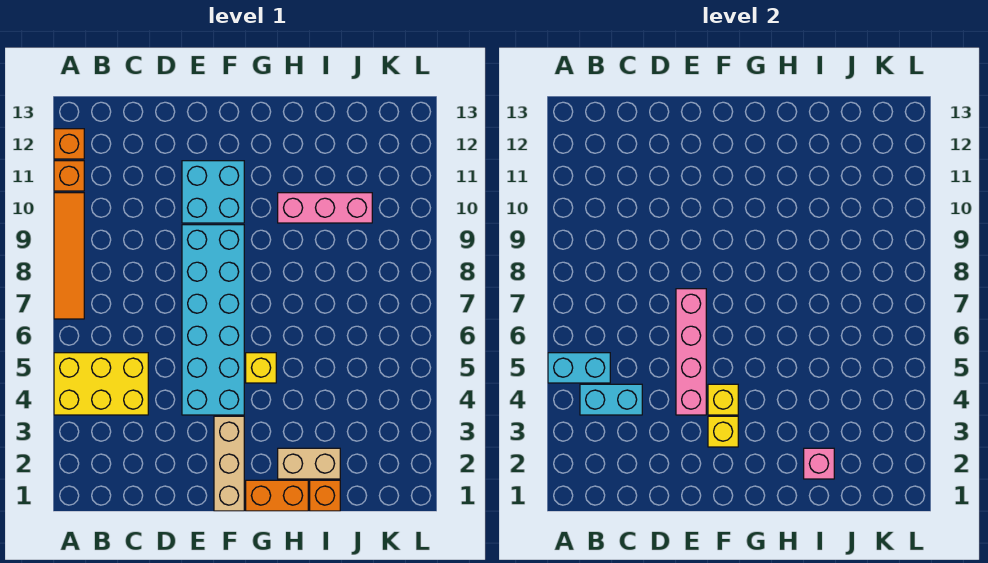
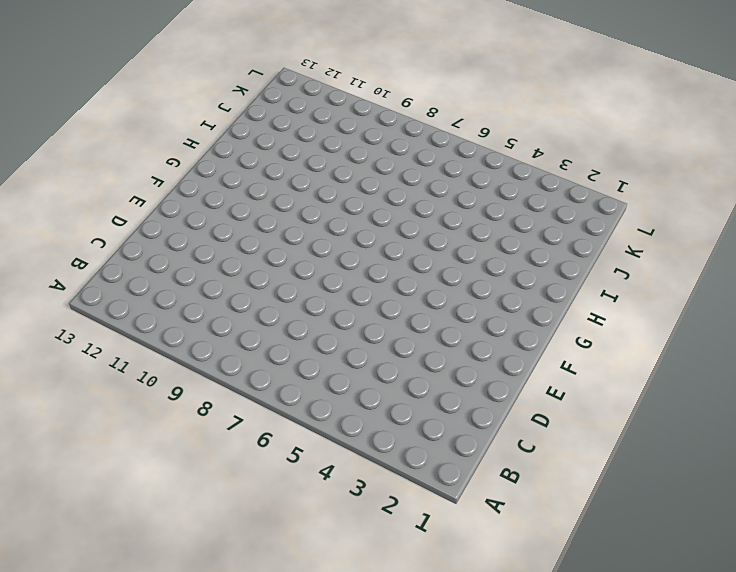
none -> yellow brick A4:C5 level 1
none -> orange tile A7:A10 level 1
none -> orange brick A11 level 1

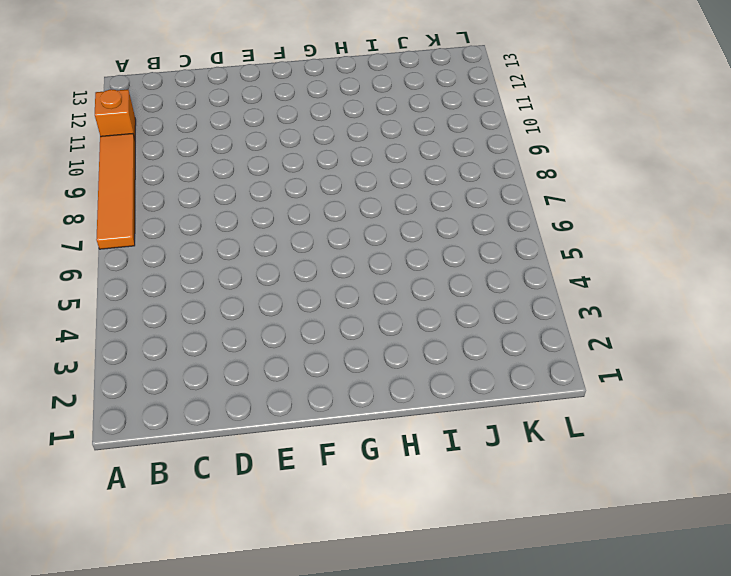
none -> yellow brick A4:C5 level 1
none -> orange brick A12 level 1
none -> cyan brick E4:F9 level 1

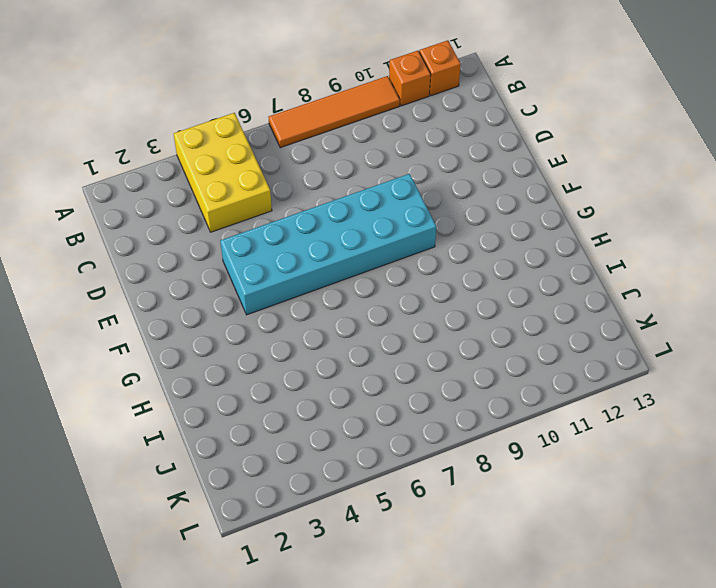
none -> cyan brick E10:F11 level 1
none -> tan brick F1:F3 level 1
none -> orange brick G1:H1 level 1

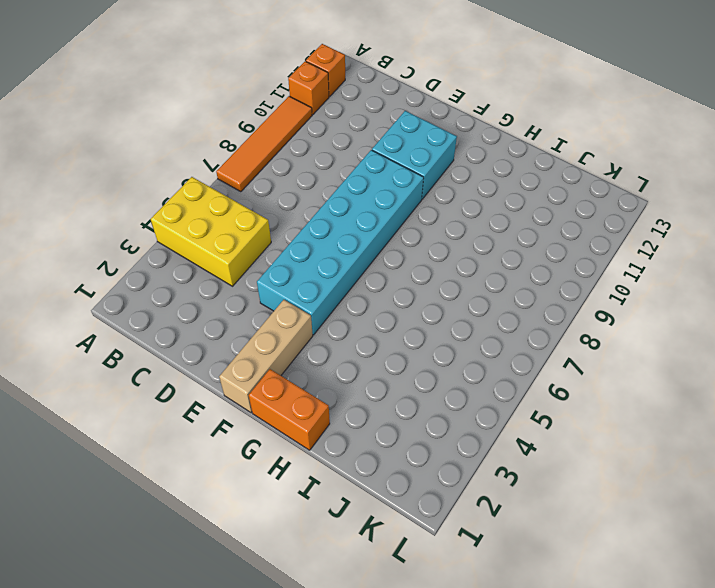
none -> yellow brick G5 level 1
none -> tan brick H2:I2 level 1
none -> pink brick H10:J10 level 1

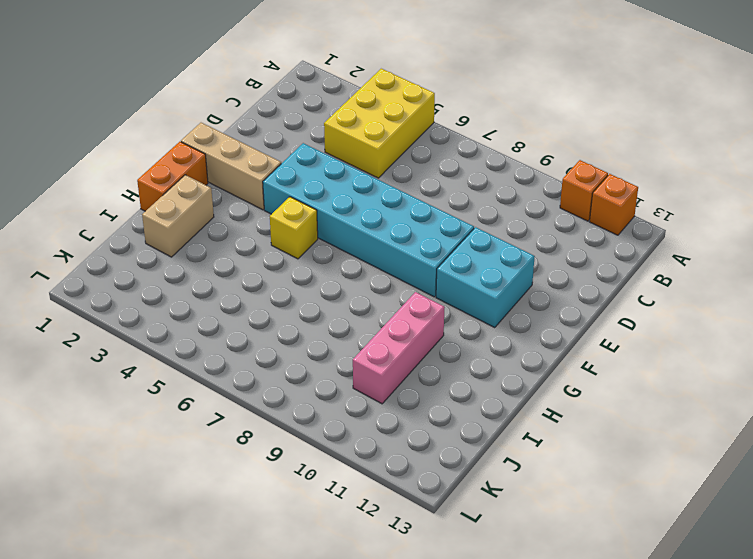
none -> orange tile A7:A10 level 1
none -> orange brick I1 level 1
none -> cyan brick A5:B5 level 2

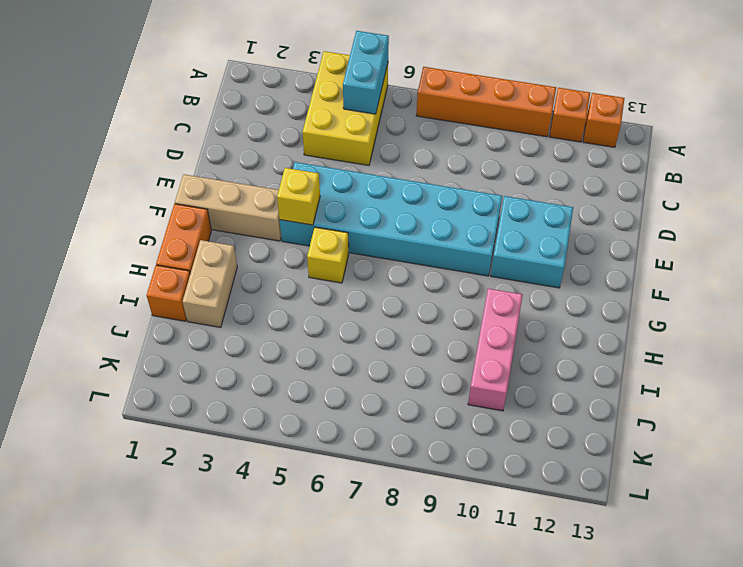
orange brick A7:A10 level 1 -> orange tile A7:A10 level 1
none -> cyan brick B4:C4 level 2
none -> pink brick E4:E7 level 2
none -> yellow brick F3 level 2

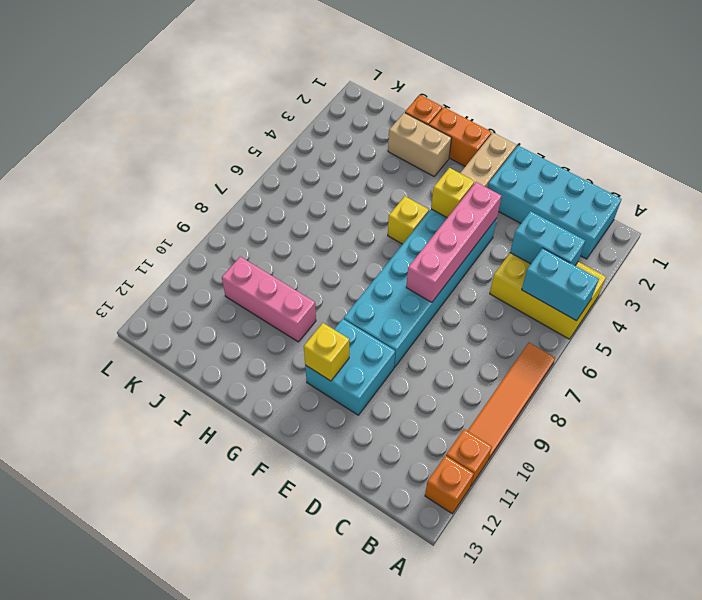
cyan brick B1:E2 level 1 -> none
yellow brick F11 level 2 -> yellow brick F3 level 2
none -> pink brick I2 level 2

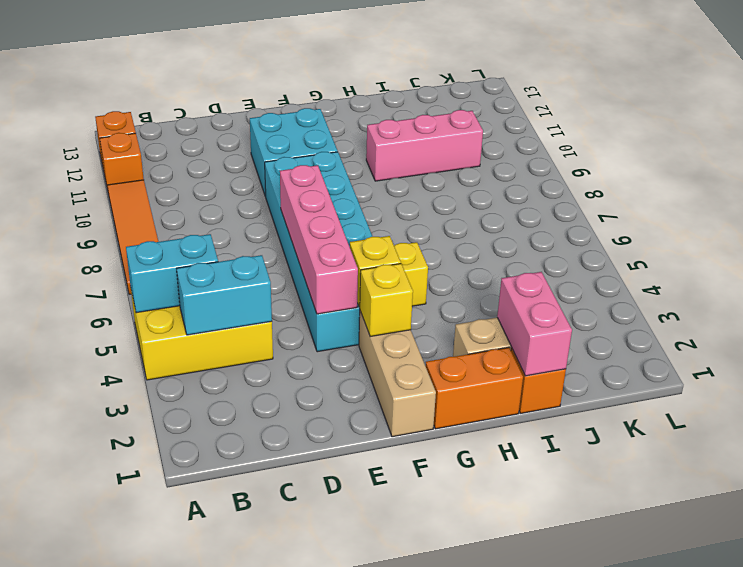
pink brick I1:I2 level 2 -> pink brick I2 level 2

